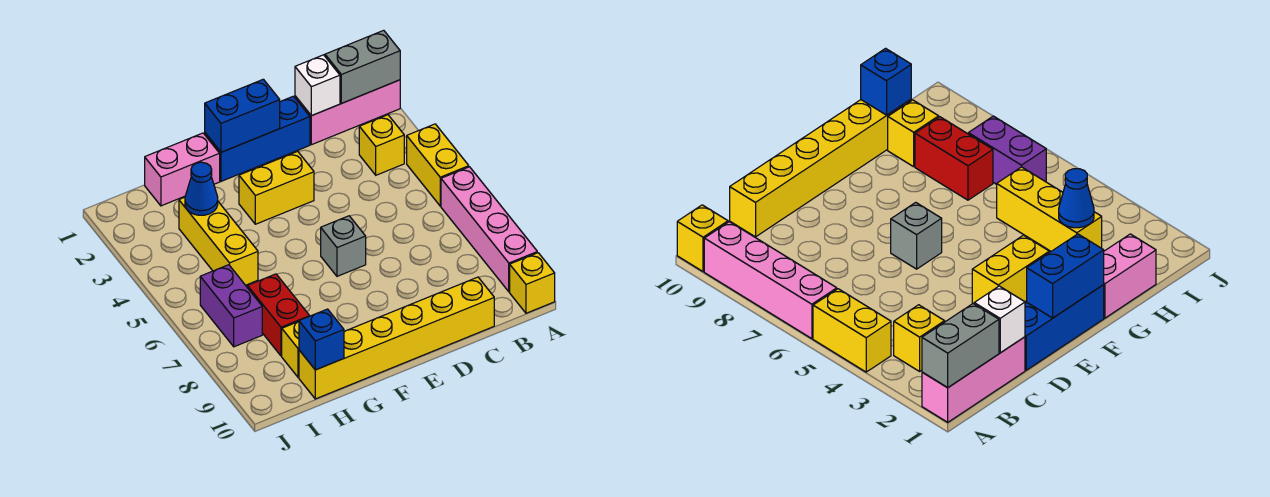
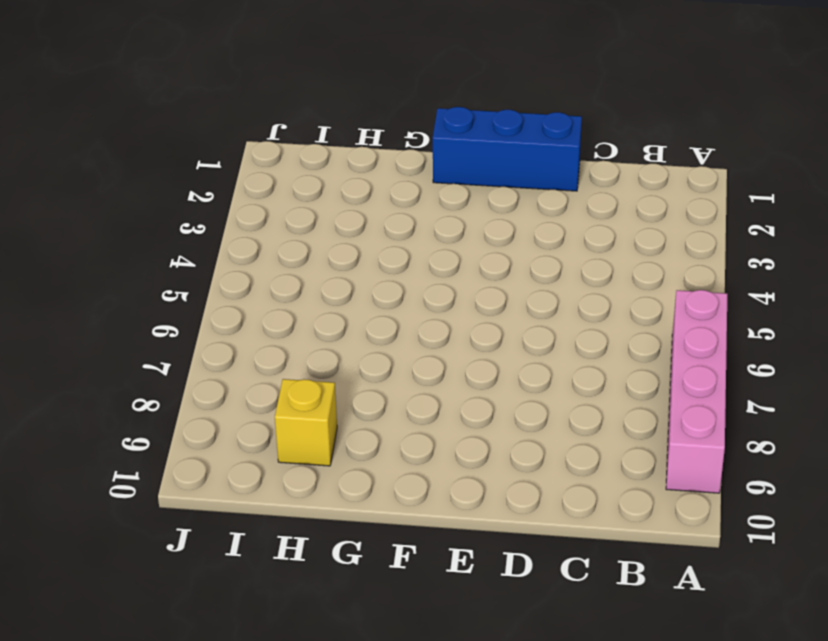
none -> pink brick A1:C1 level 1
none -> yellow brick A4:A5 level 1
none -> yellow brick A10 level 1

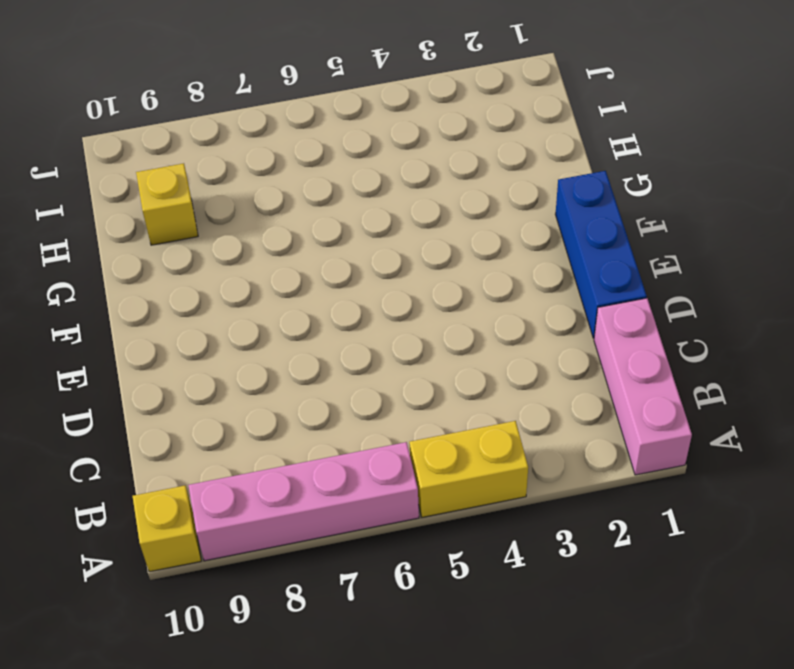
none -> yellow brick B3 level 1
none -> yellow brick C10:H10 level 1
none -> yellow brick E3:F3 level 1

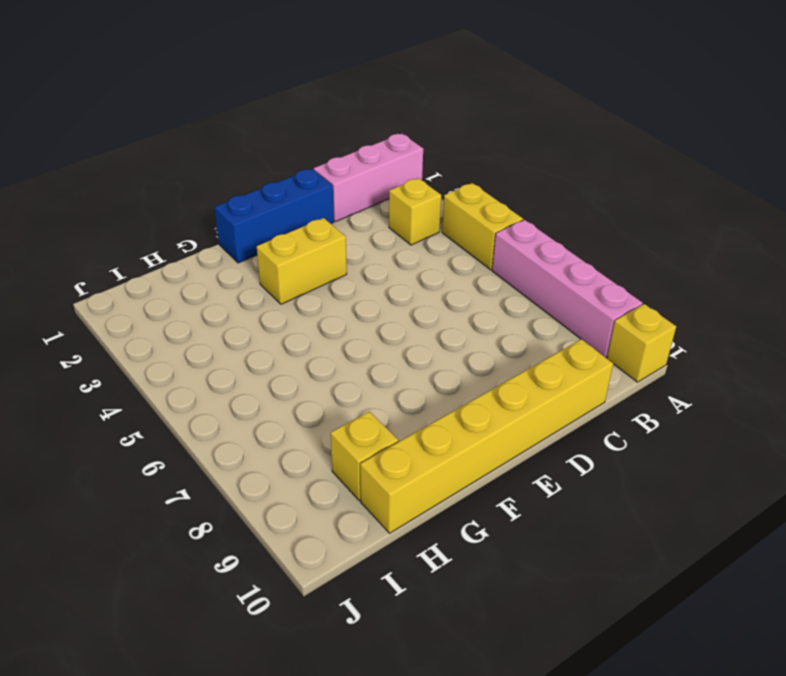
none -> grey brick E6 level 1
none -> pink brick G1:H1 level 1
none -> yellow brick H3:H5 level 1

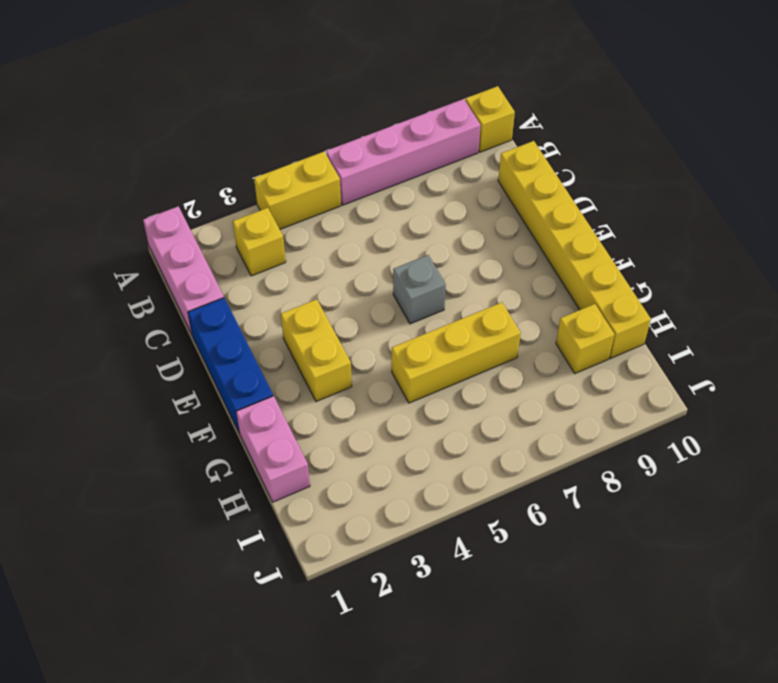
yellow brick G5:G7 level 1 -> yellow brick H3:H5 level 1
none -> red brick H7:H8 level 1
none -> purple brick I6:I7 level 1
none -> grey brick A1:B1 level 2

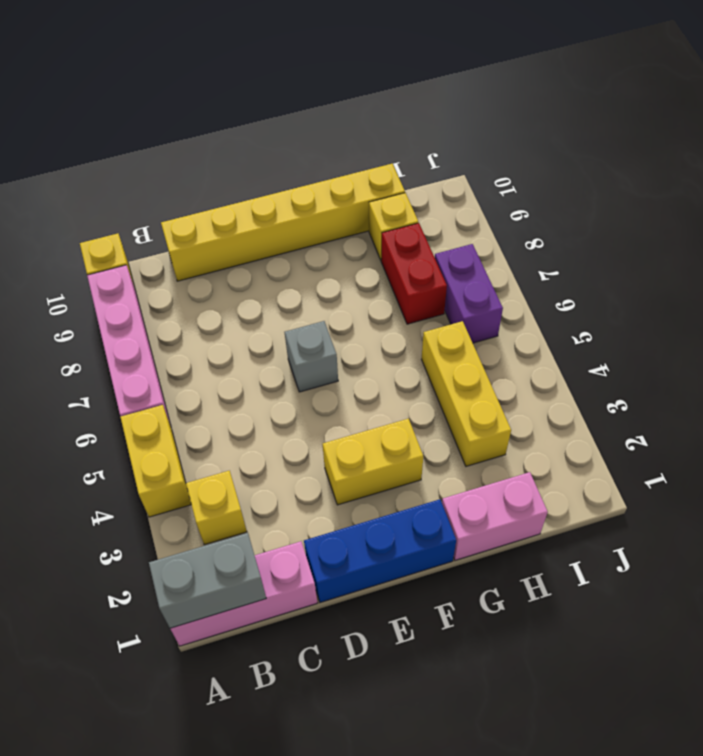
none -> white brick C1 level 2
none -> blue brick E1:F1 level 2
none -> blue cone H3 level 2

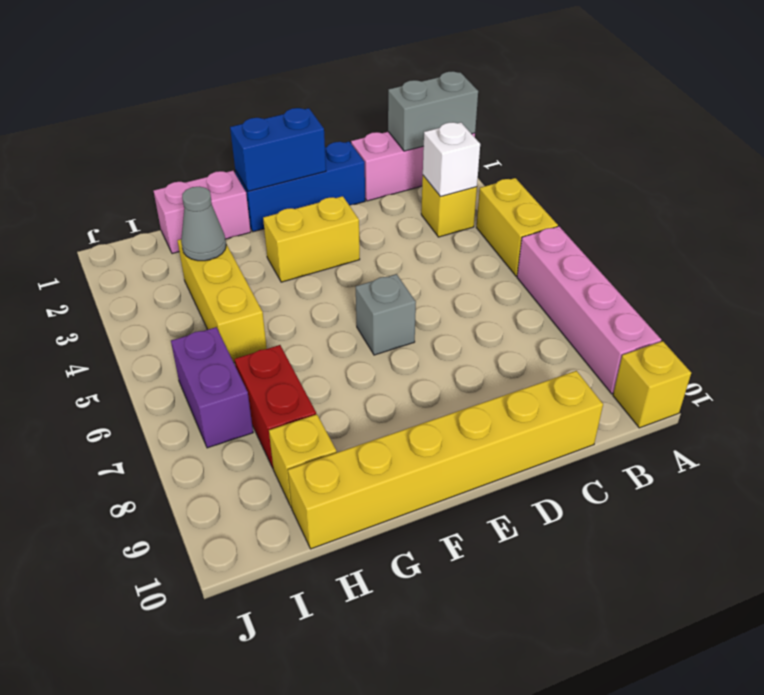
white brick B3 level 2 -> white brick C1 level 2
grey cone H3 level 2 -> blue cone H3 level 2
none -> blue brick H10 level 2

